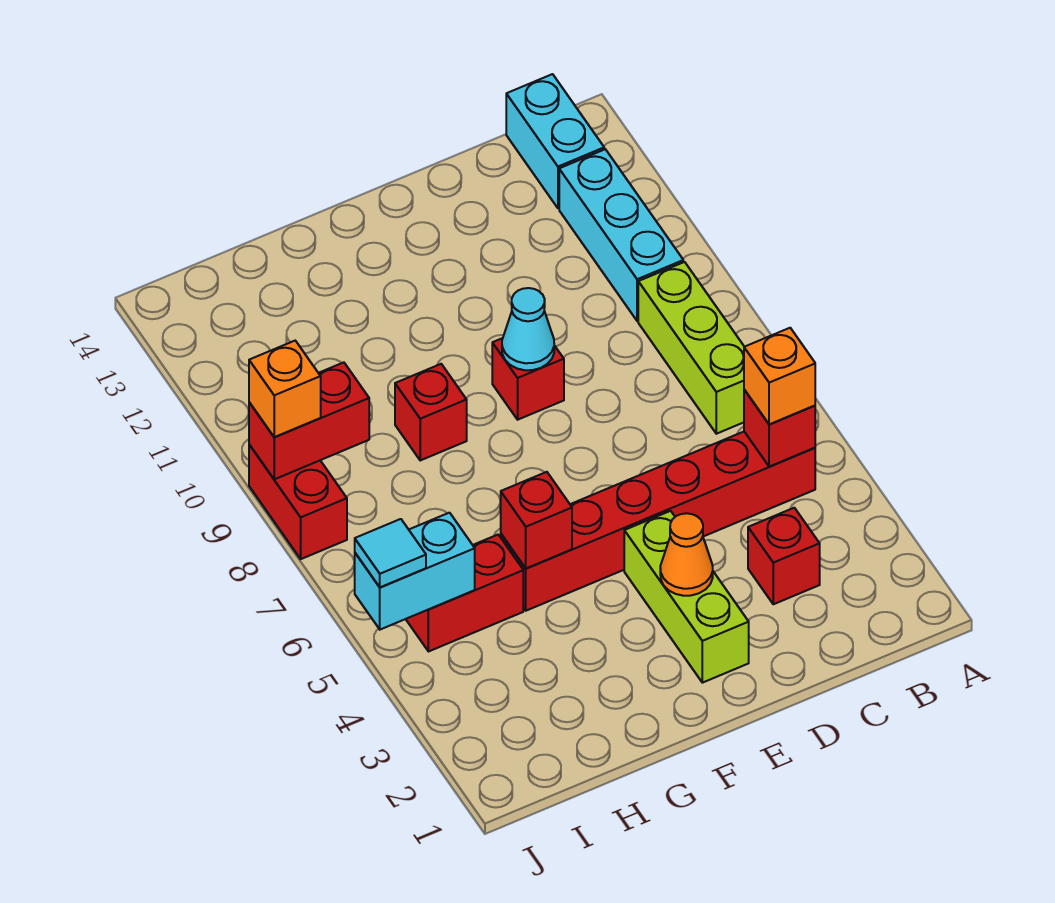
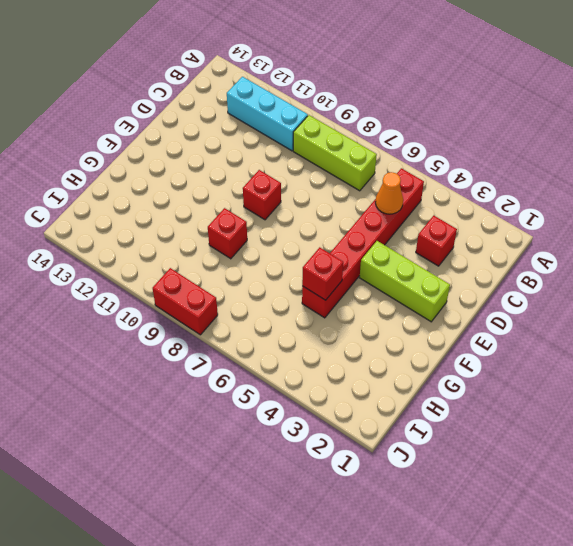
orange cone C5 level 2 -> orange cone E3 level 2
none -> cyan brick B13:B14 level 1
none -> red brick H5:I5 level 1
none -> red brick B5 level 2

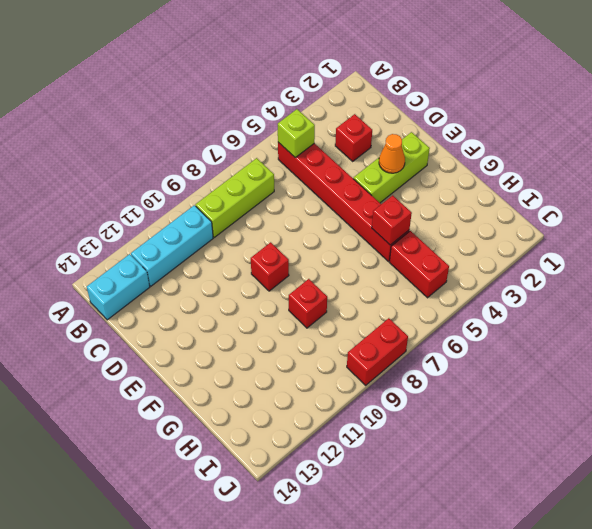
lime brick B5 level 2 -> red brick B5 level 2
none -> cyan cone E9 level 2
none -> cyan brick I5:J5 level 2
none -> red brick I9:J9 level 2

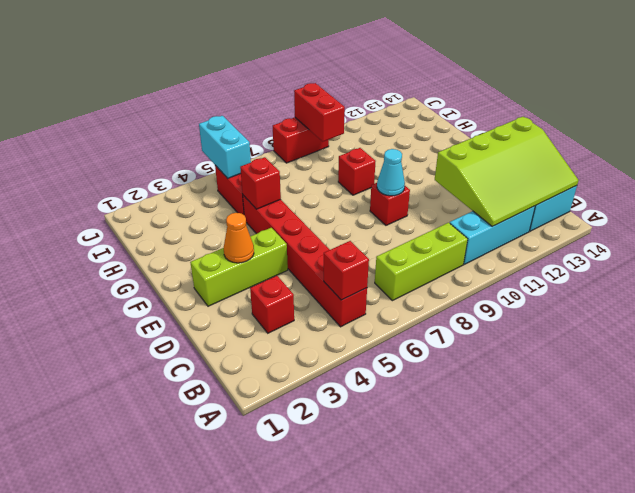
lime slope B11:D14 level 2 top D -> none
none -> orange brick B5 level 3
none -> cyan tile J5 level 3
none -> orange brick J9 level 3

